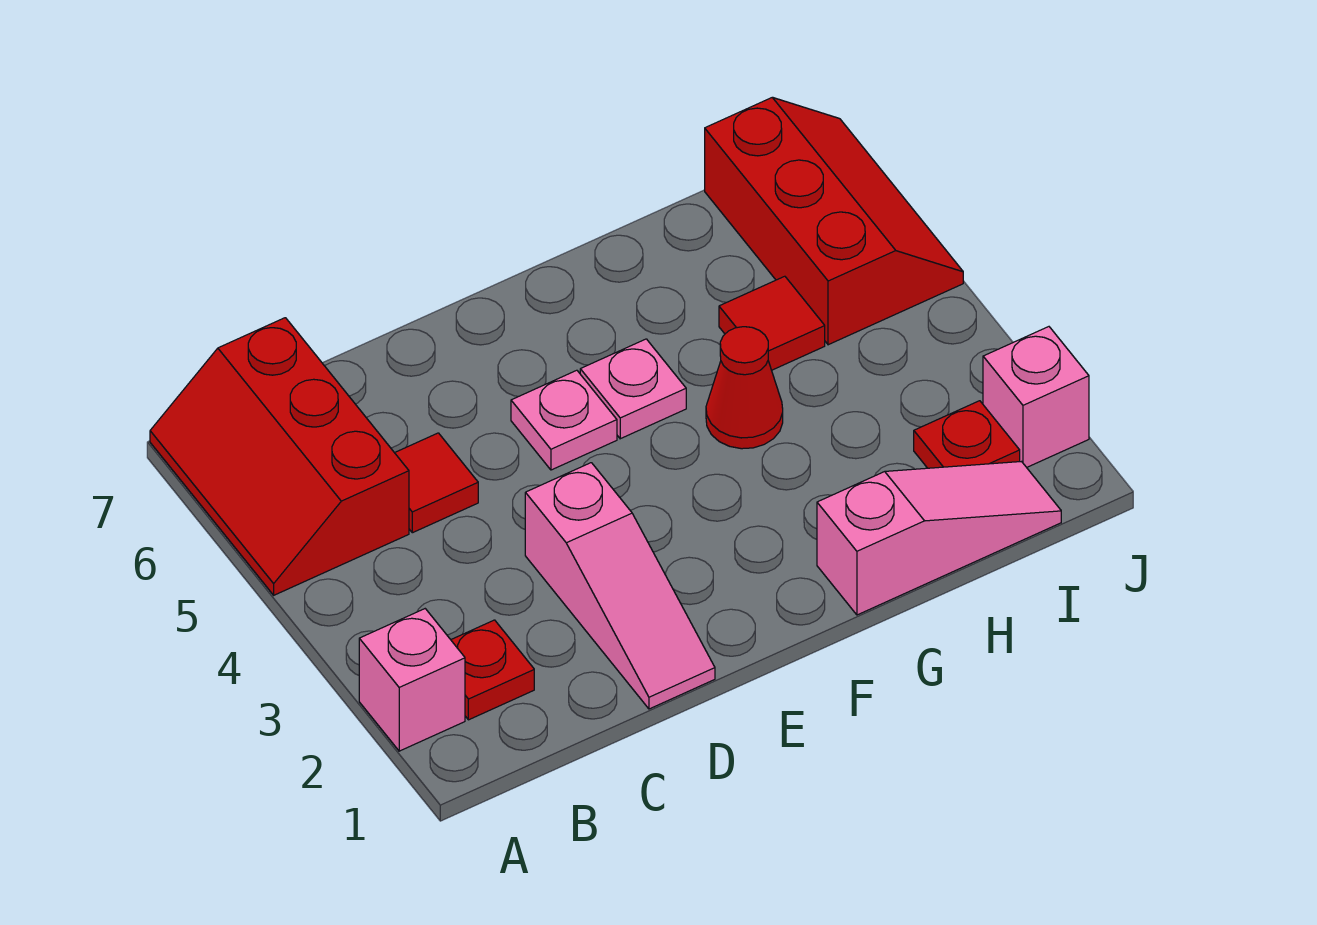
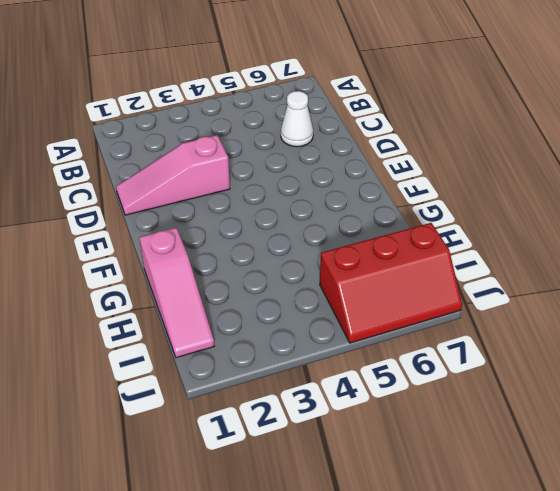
white cone C6 level 1 -> none
none -> pink brick A2 level 1
none -> red slope A5:B7 level 1 top B
none -> red plate B2 level 1

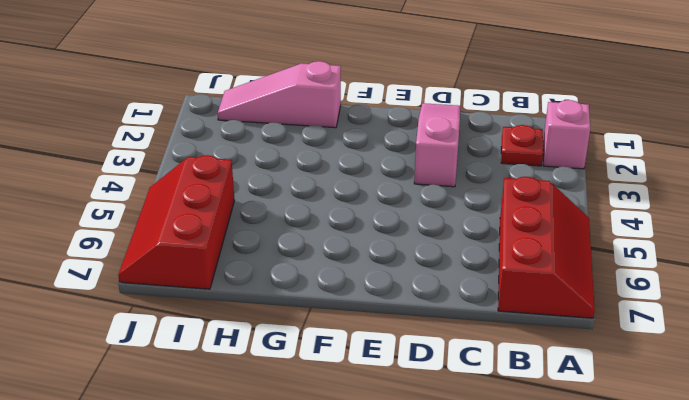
none -> red tile C5 level 1
none -> pink plate E5 level 1
none -> pink plate F5 level 1

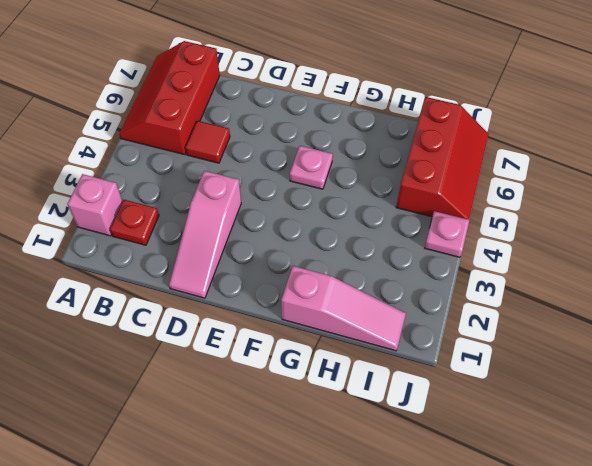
pink plate J4 level 1 -> pink plate E5 level 1
none -> red cone G4 level 1
none -> red tile H5 level 1
none -> red plate I2 level 1

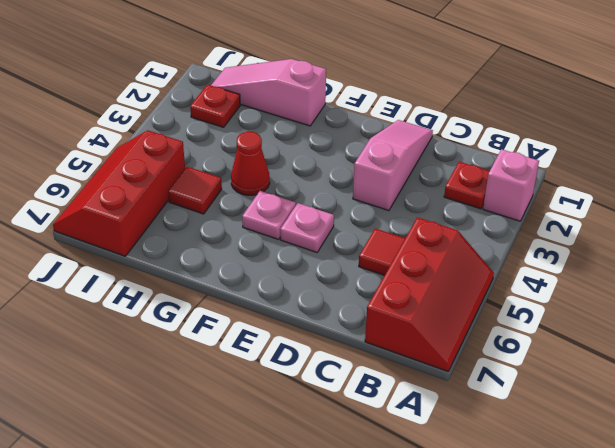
none -> pink brick J2 level 1

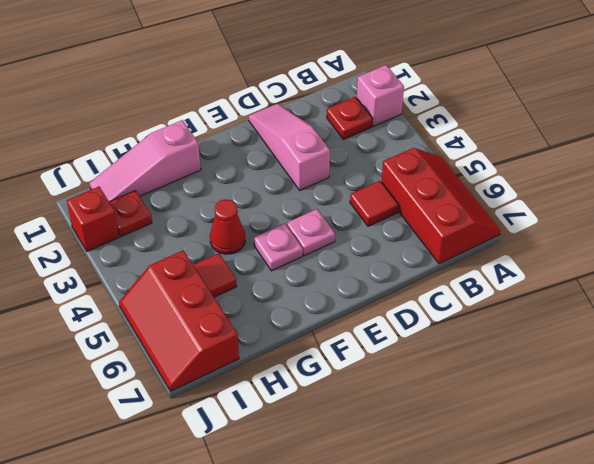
red brick J2 level 1 -> pink brick J2 level 1

